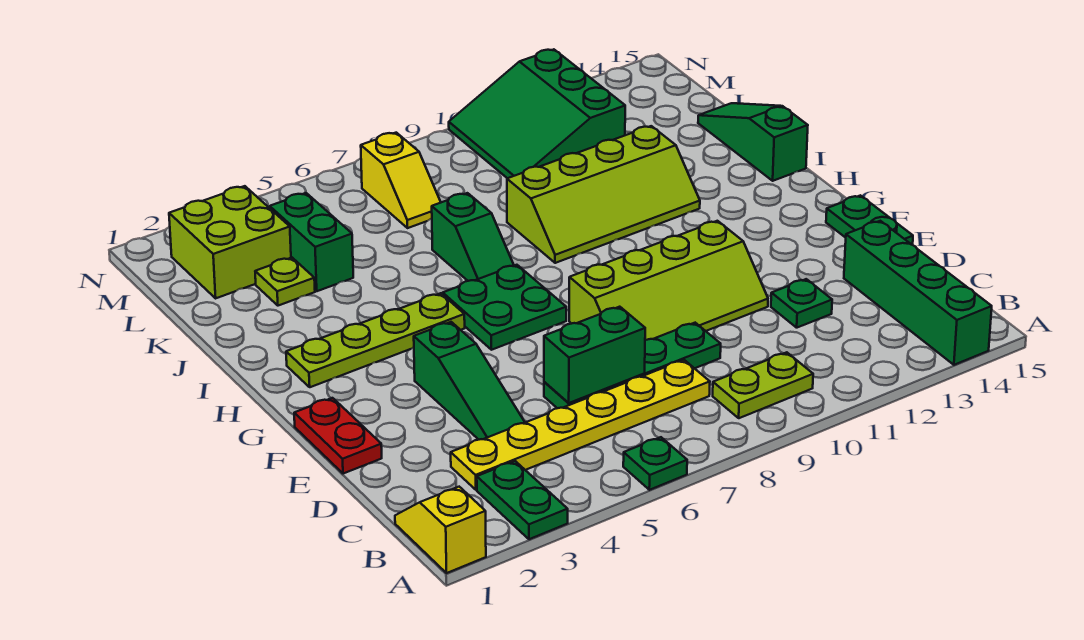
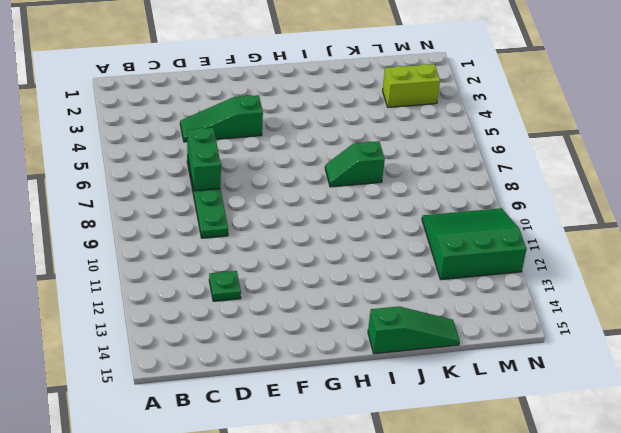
lime brick L3:M3 level 1 -> lime brick L2:M3 level 1
none -> yellow slope A1:B1 level 1 top A
none -> green plate A3:B3 level 1
none -> green plate A6 level 1

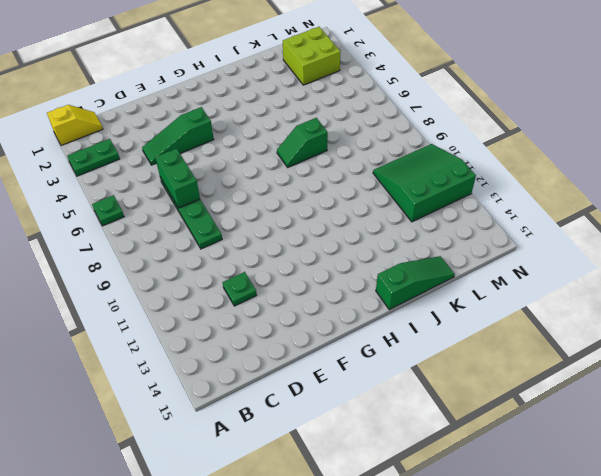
none -> green brick A14:D14 level 1
none -> lime plate B9:B10 level 1
none -> yellow plate C3:C8 level 1

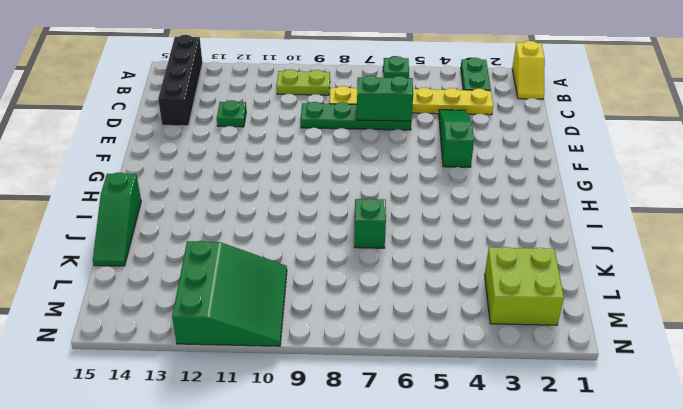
black brick A14:D14 level 1 -> green brick A14:D14 level 1
none -> red plate E1:F1 level 1
none -> lime slope E8:F11 level 1 top F
none -> green plate E15:F15 level 1

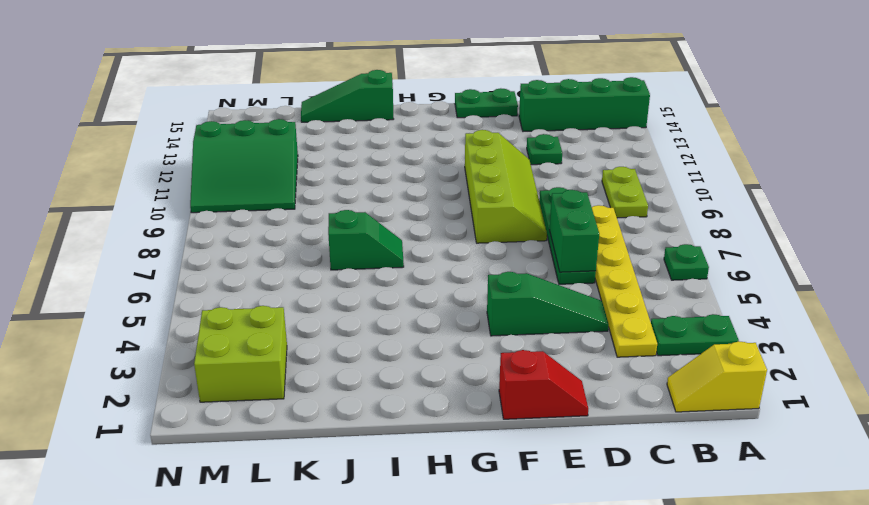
red slope E1:F1 level 1 top F -> red plate E1:F1 level 1
none -> green plate G6:H7 level 1
none -> lime plate H2:H5 level 1
none -> lime slope I9:J12 level 1 top J

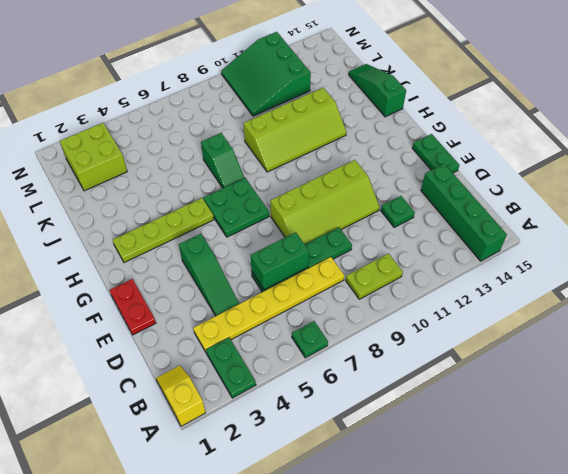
none -> lime plate K3 level 1
none -> green brick K4:L4 level 1
none -> yellow slope L7:M7 level 1 top M

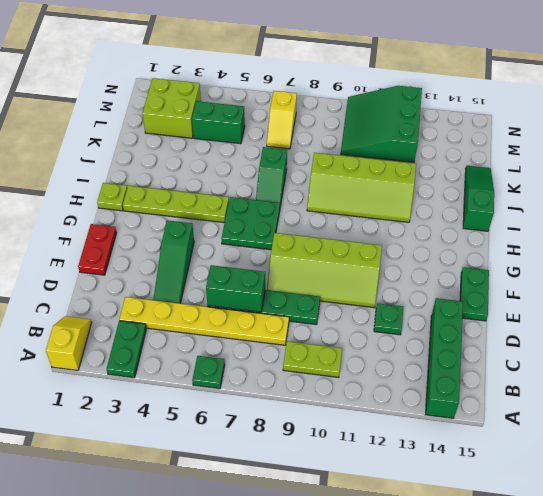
lime plate H1 level 1 -> lime plate K3 level 1
green brick L4:L5 level 1 -> green brick K4:L4 level 1

